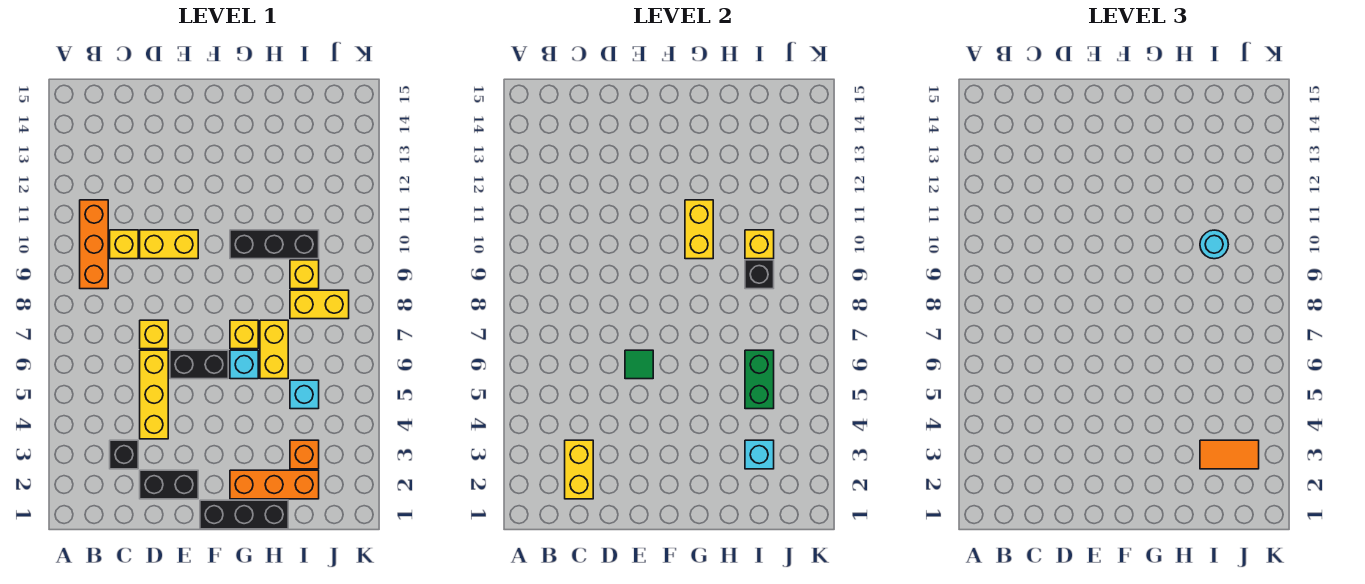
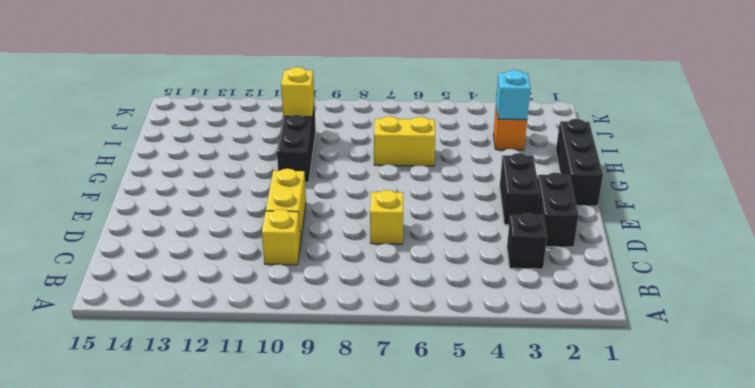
black brick E3:F3 level 1 -> black brick E6:F6 level 1
none -> orange brick B9:B11 level 1
none -> yellow brick D4:D6 level 1
none -> orange brick G2:I2 level 1

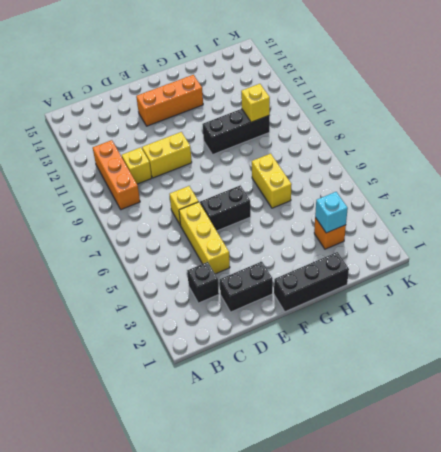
orange brick E13:G13 level 1 -> orange brick G2:I2 level 1
none -> cyan brick G6 level 1
none -> yellow brick G7 level 1
none -> cyan brick I5 level 1

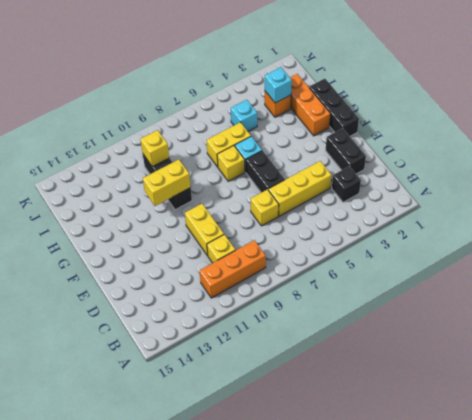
none -> yellow brick I8:J8 level 1
none -> yellow brick I9 level 1
none -> yellow brick C2:C3 level 2

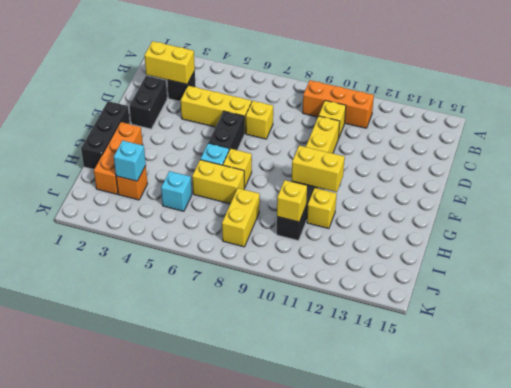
yellow brick H11 level 1 -> yellow brick I9 level 1
none -> green tile E6 level 2
none -> green brick I5:I6 level 2
none -> black brick I9 level 2

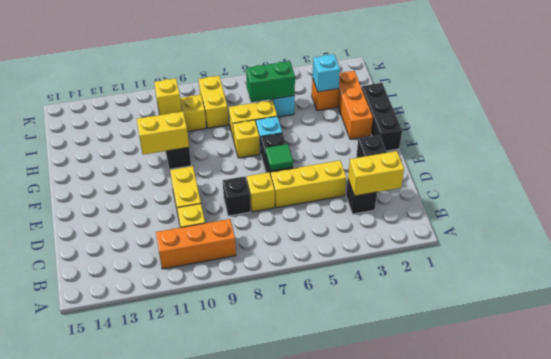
black brick D8 level 1 -> black brick I9 level 2
none -> orange tile I3:J3 level 3
none -> cyan round brick I10 level 3

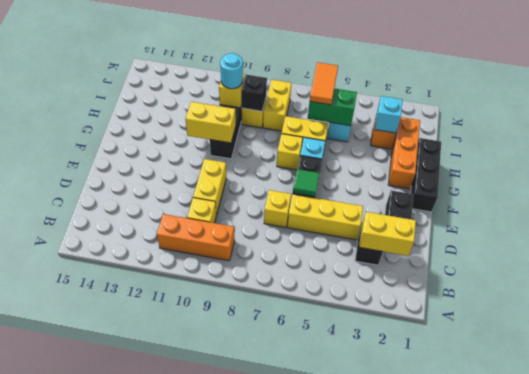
orange tile I6:J6 level 3 -> orange tile I3:J3 level 3

